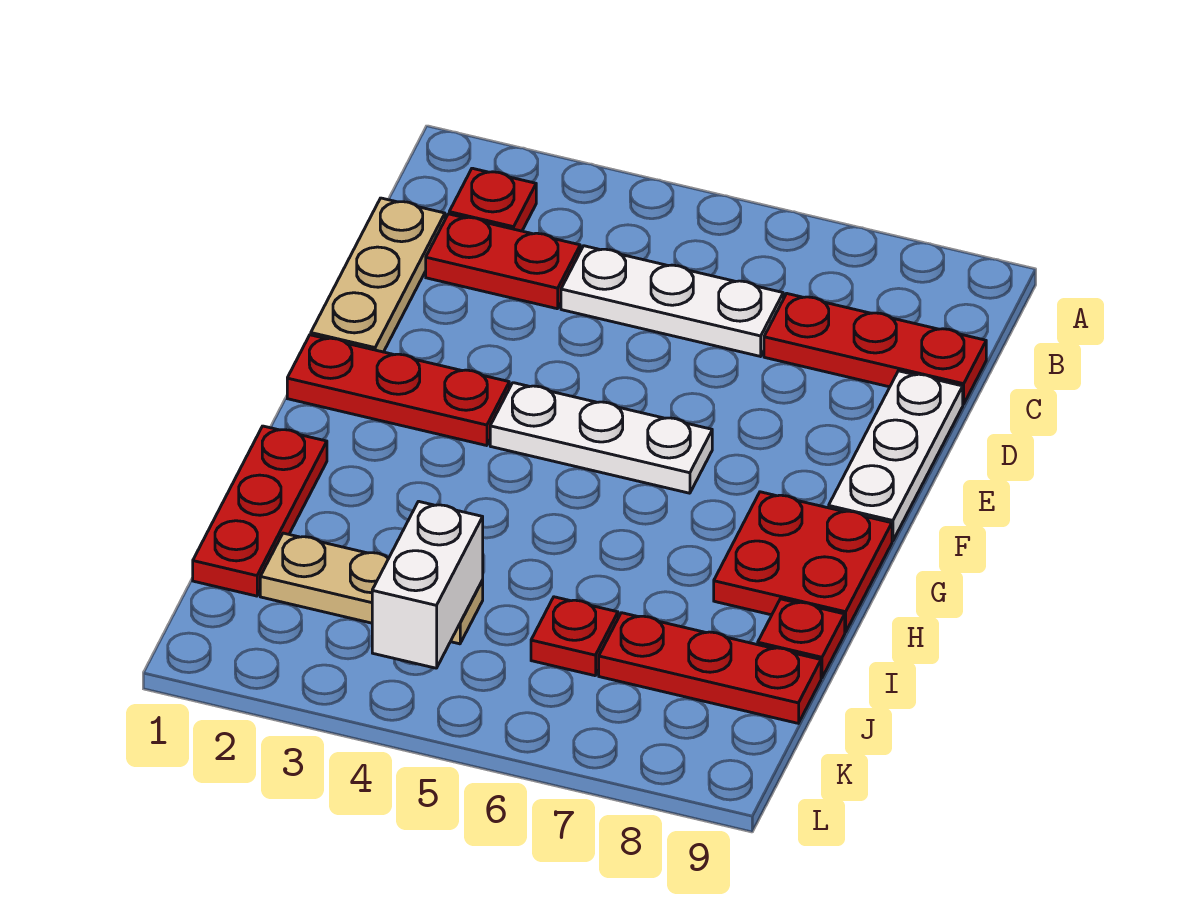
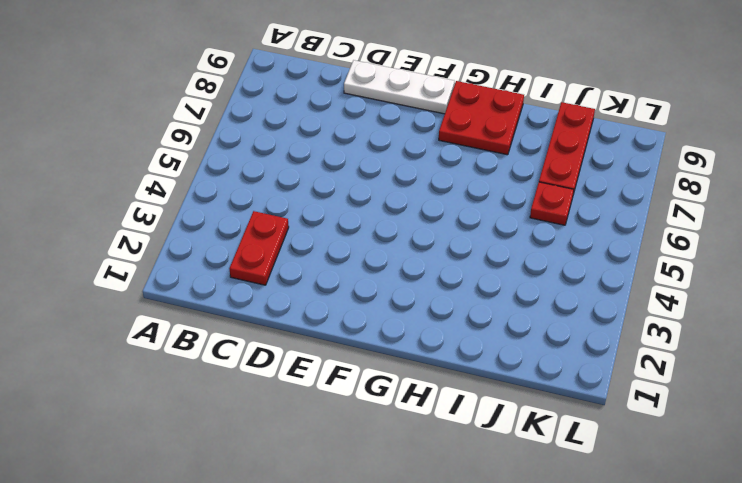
none -> red plate B2 level 1
none -> tan plate C1:E1 level 1
none -> white plate C4:C6 level 1

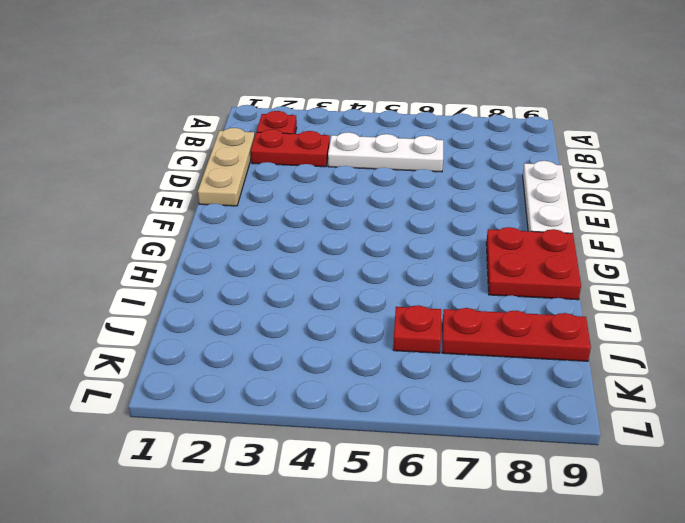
none -> red plate C7:C9 level 1
none -> red plate F1:F3 level 1
none -> white plate F4:F6 level 1

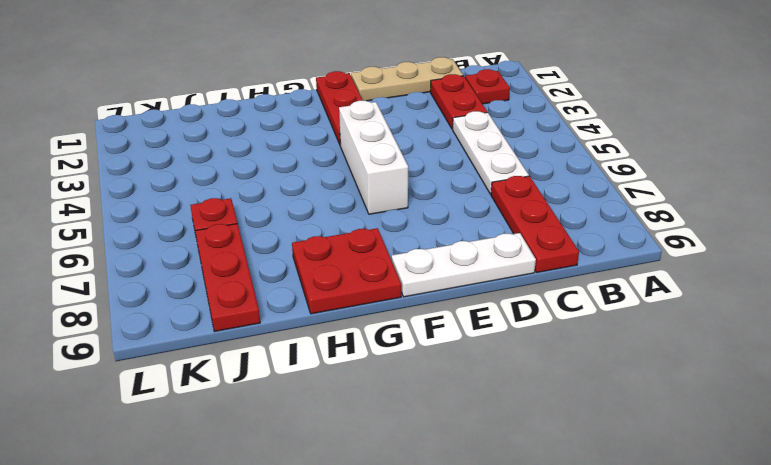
white brick F4:F6 level 1 -> white plate F4:F6 level 1
none -> red plate H1:J1 level 1
none -> red plate I9 level 1
none -> tan plate J2:J4 level 1

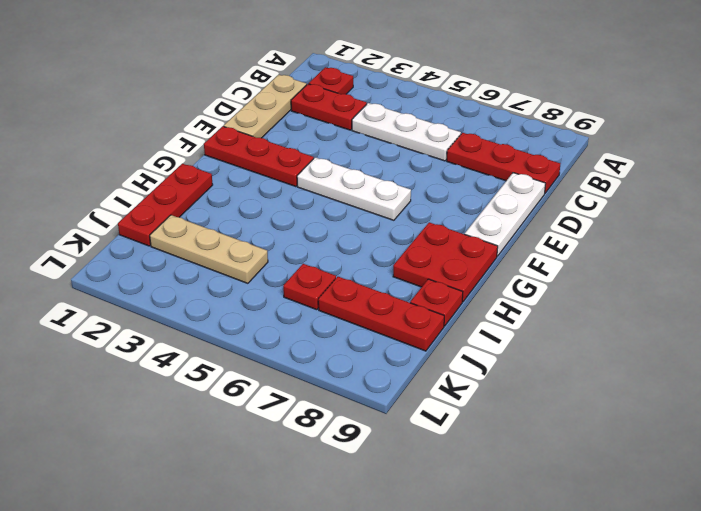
none -> white brick J4:K4 level 2

